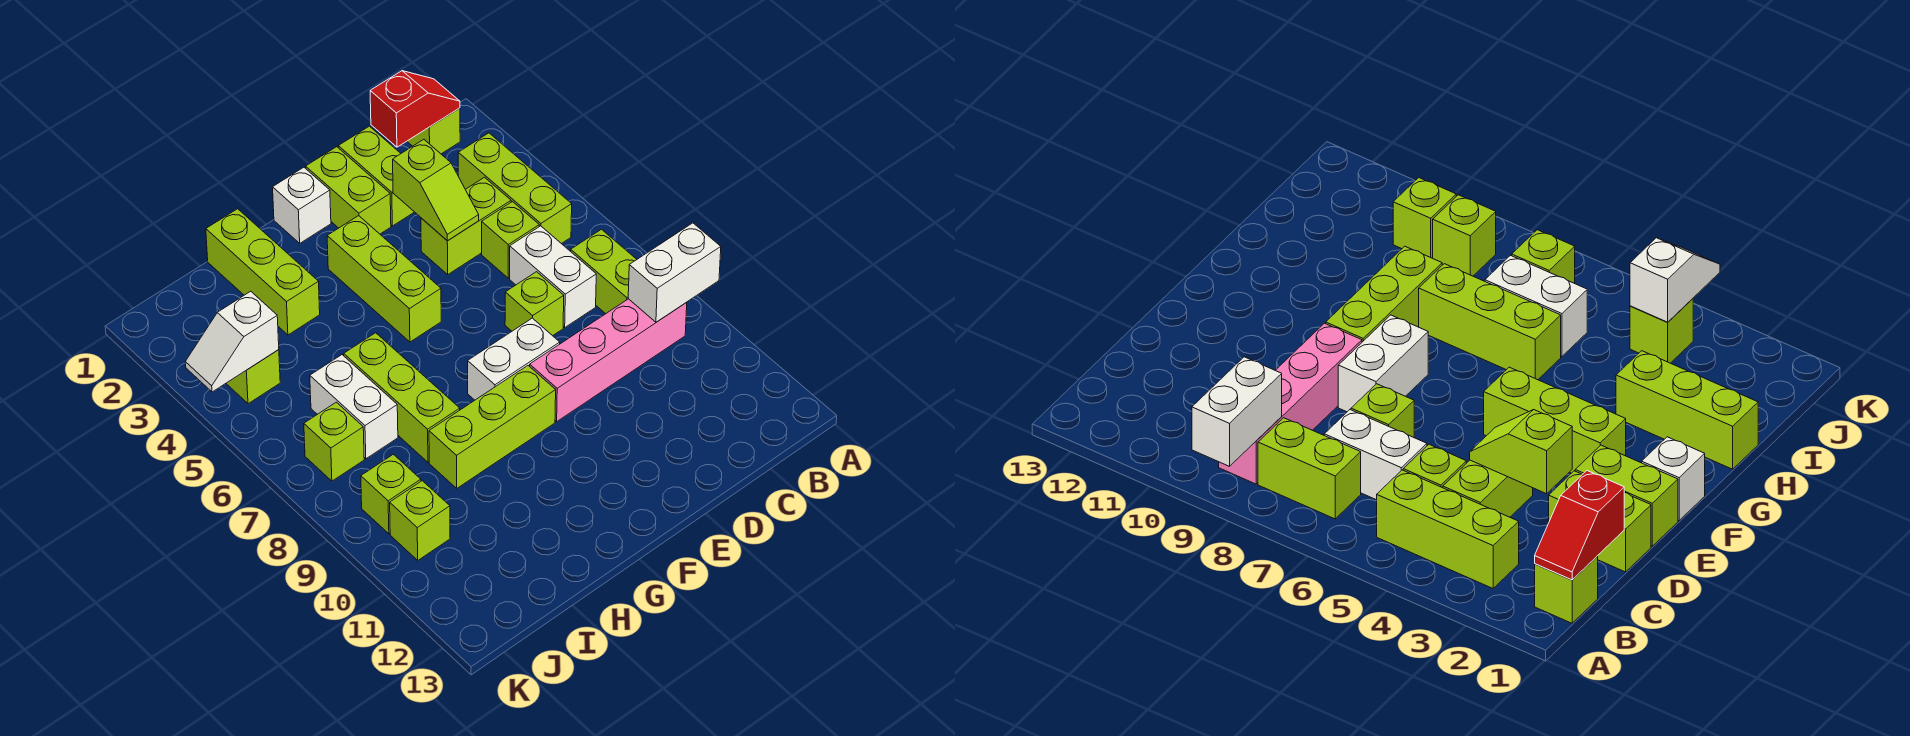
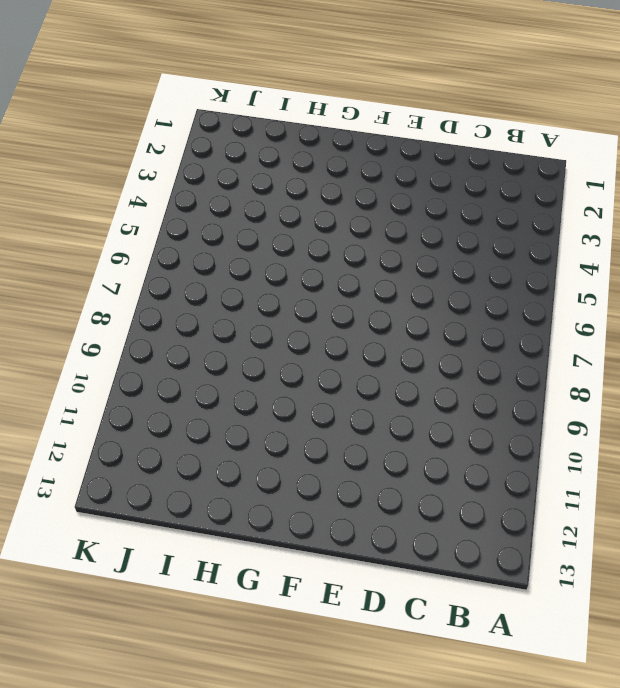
none -> lime brick B1 level 1
none -> lime brick B3:B5 level 1
none -> lime brick B7:B8 level 1

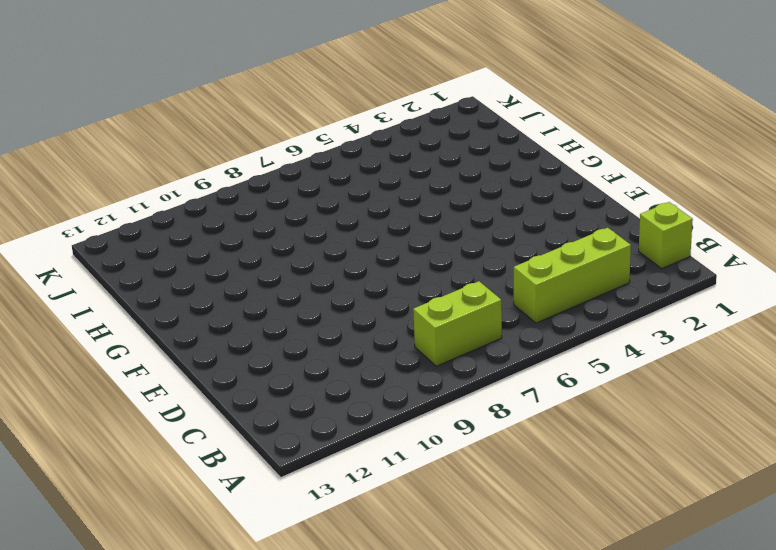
none -> pink brick B9:E9 level 1
none -> lime brick C4:D4 level 1
none -> lime brick C5 level 1

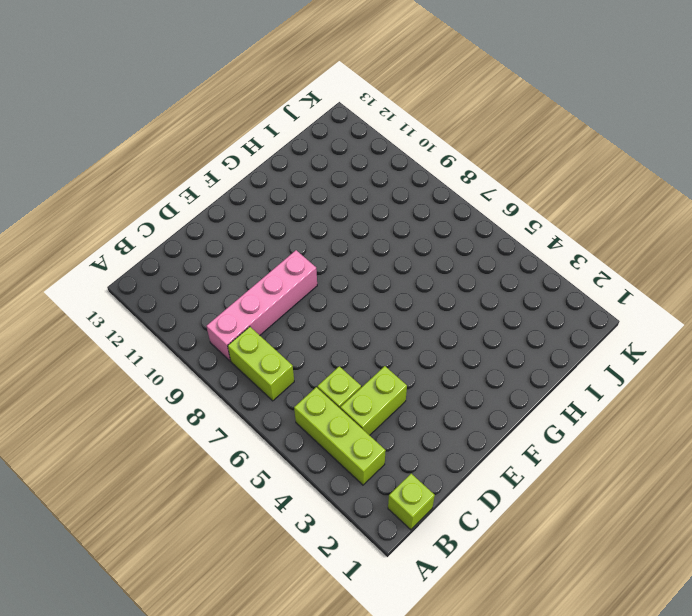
none -> white brick C6:C7 level 1
none -> lime brick D1:D2 level 1
none -> lime brick D7 level 1

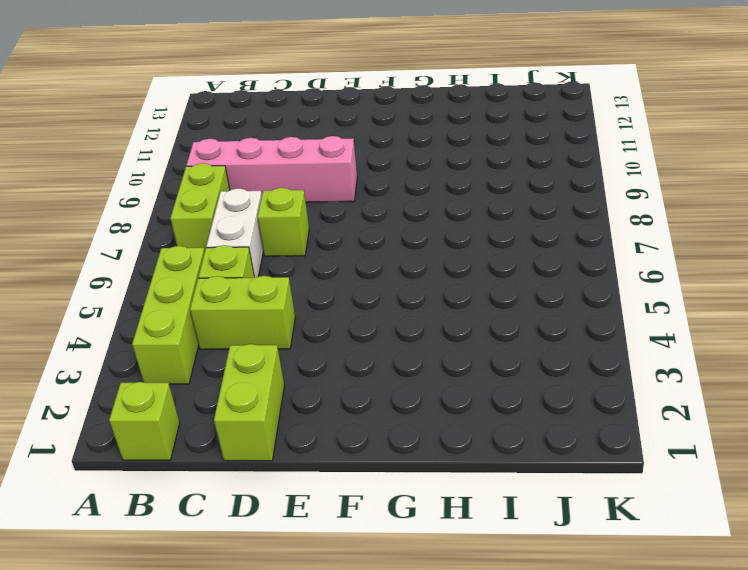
none -> lime brick E1:E2 level 1
none -> white brick E8:F8 level 1
none -> white brick F1 level 1

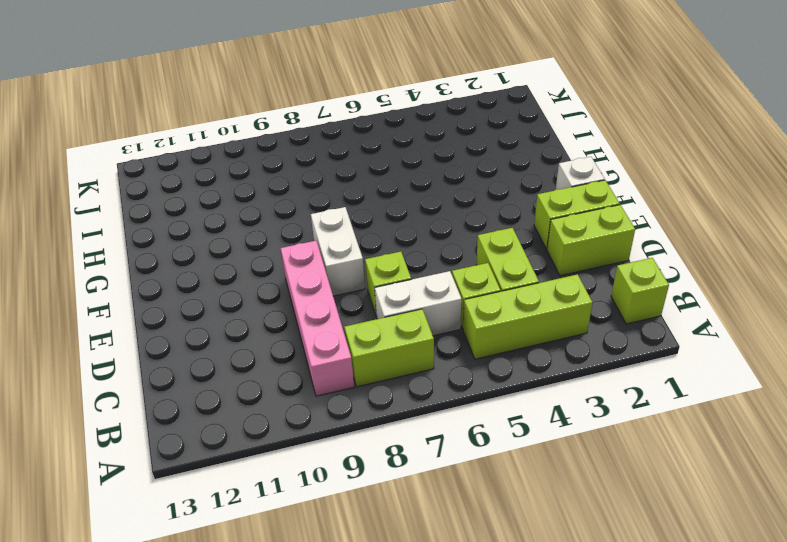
none -> lime brick F3:F5 level 1
none -> lime brick F9:H9 level 1
none -> lime brick H1:H3 level 1

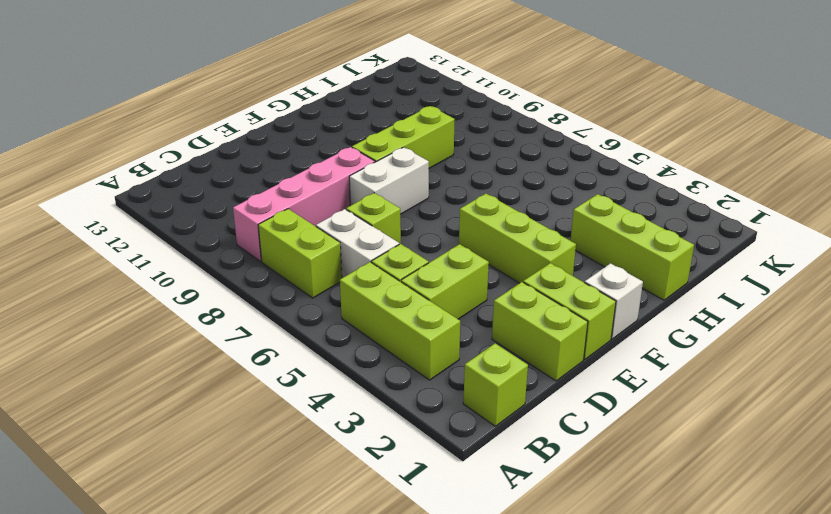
none -> lime brick H6:H8 level 1
none -> white brick I6:I7 level 1
none -> lime brick J4 level 1

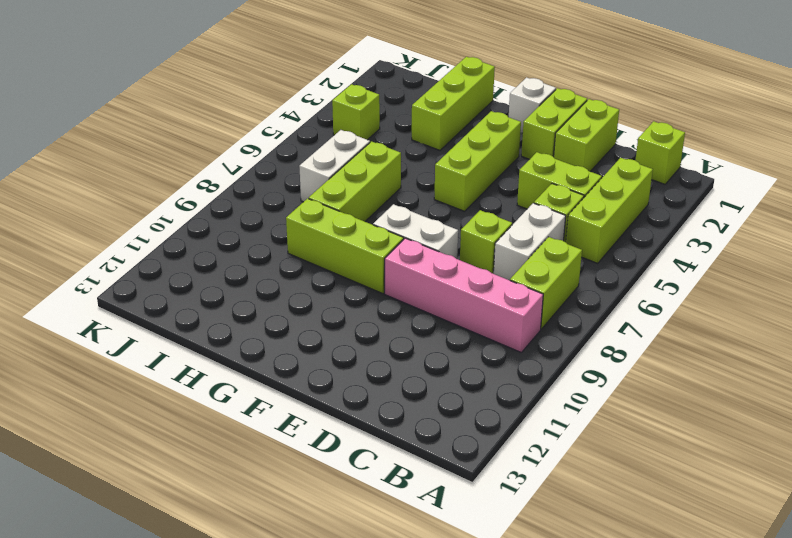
none -> lime brick J7 level 1
none -> lime brick J9 level 1
none -> lime brick J10 level 1

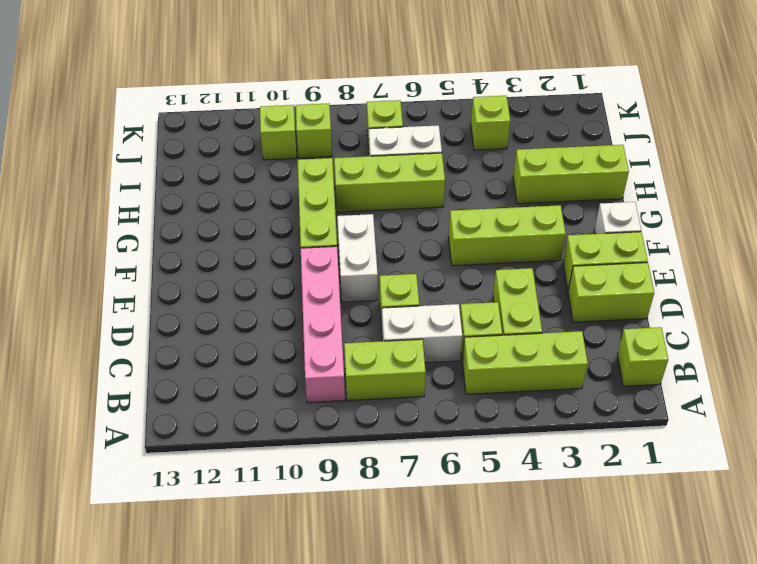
none -> white brick A9:B9 level 2
none -> red slope B1:C1 level 2 top C
none -> lime slope D3:D4 level 2 top 3

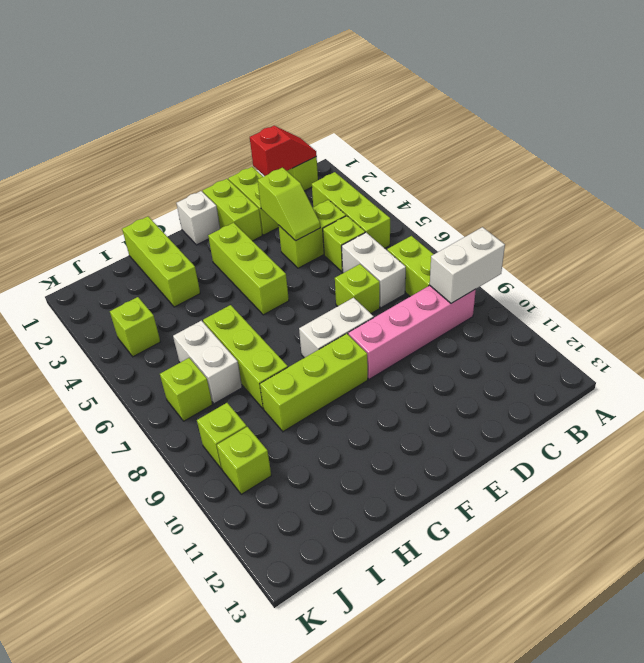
none -> white slope J4:K4 level 2 top J

